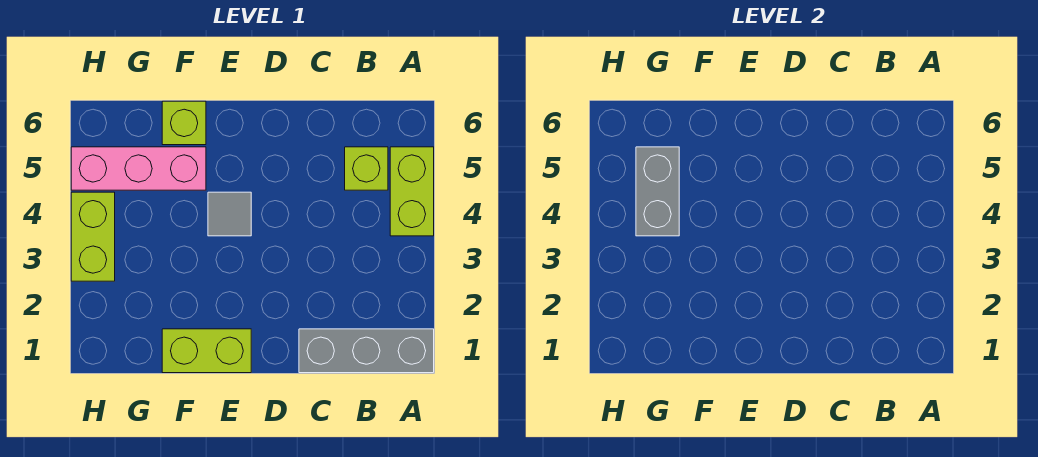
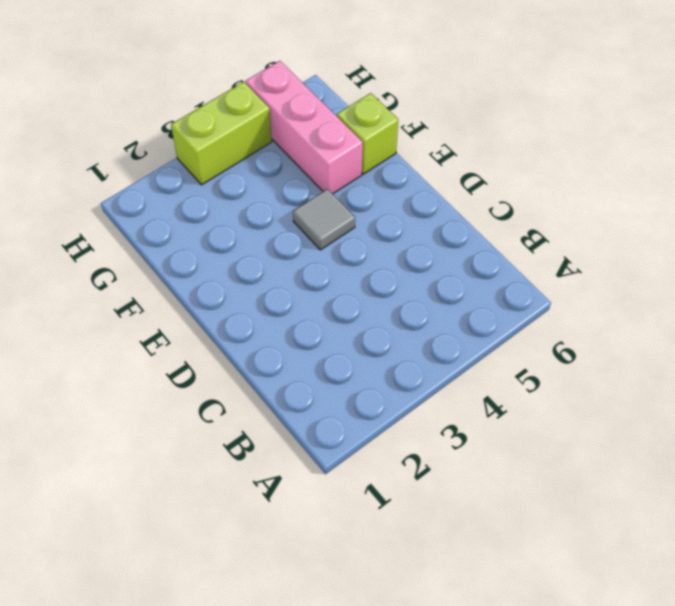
none -> grey brick A1:C1 level 1
none -> lime brick A4:A5 level 1

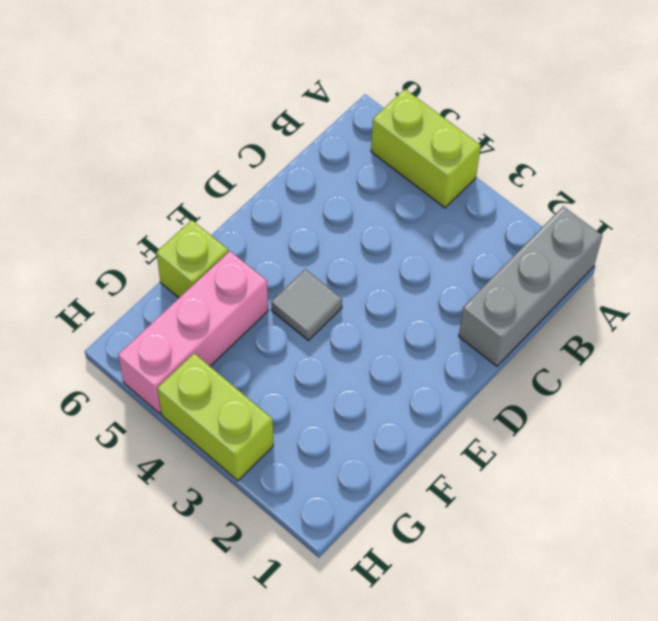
none -> lime brick B5 level 1
none -> lime brick E1:F1 level 1

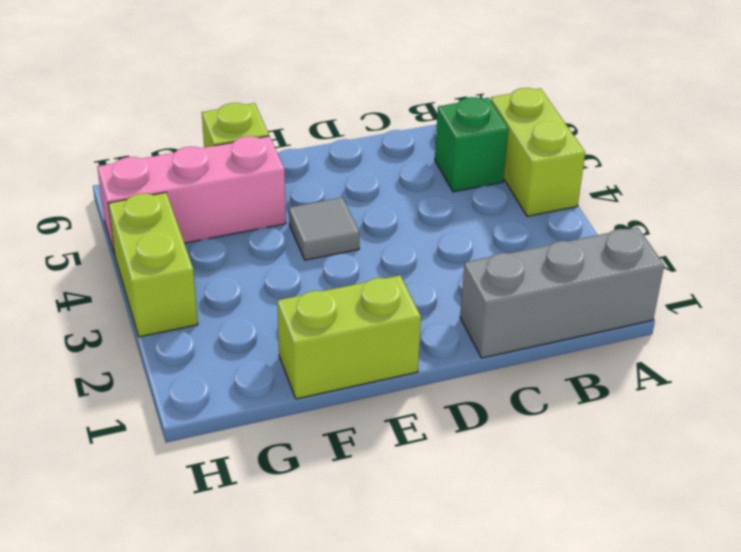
green brick B5 level 1 -> lime brick B5 level 1
none -> grey brick G4:G5 level 2

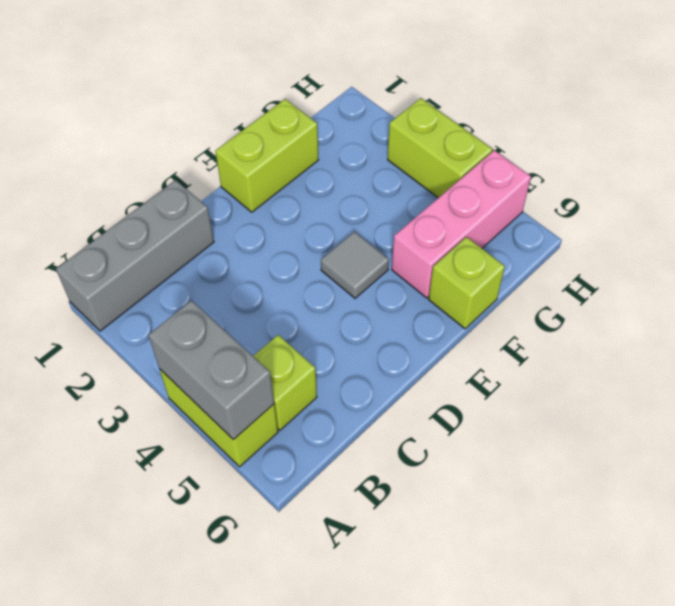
grey brick A4:A5 level 2 -> grey brick G4:G5 level 2

